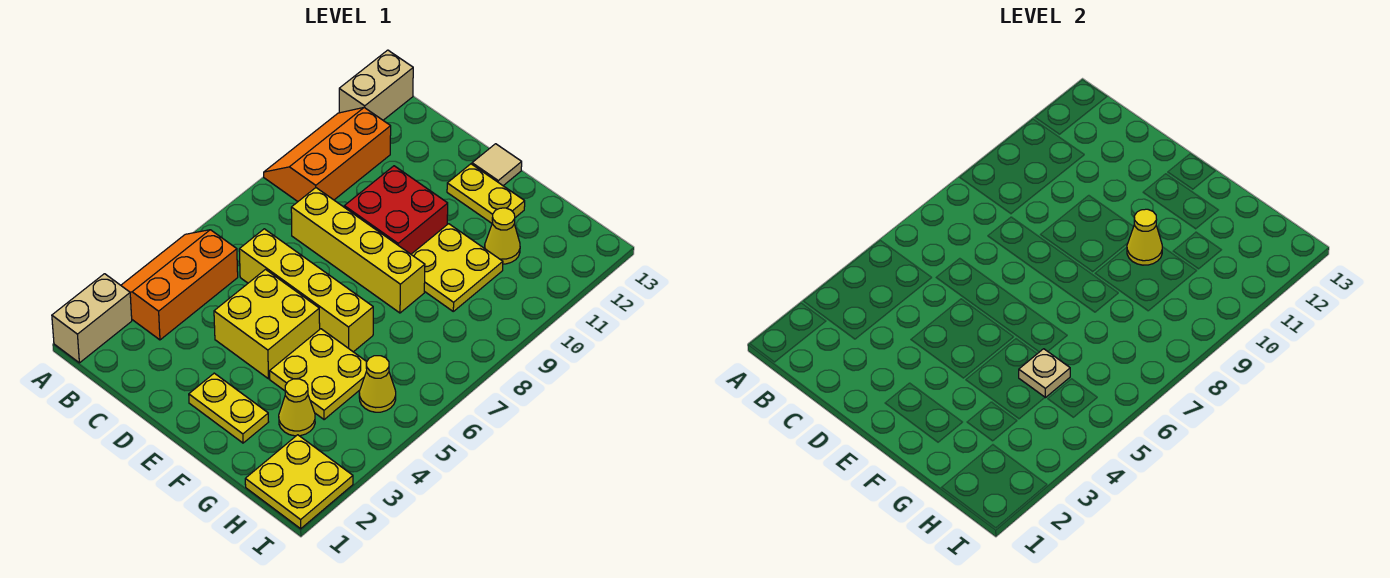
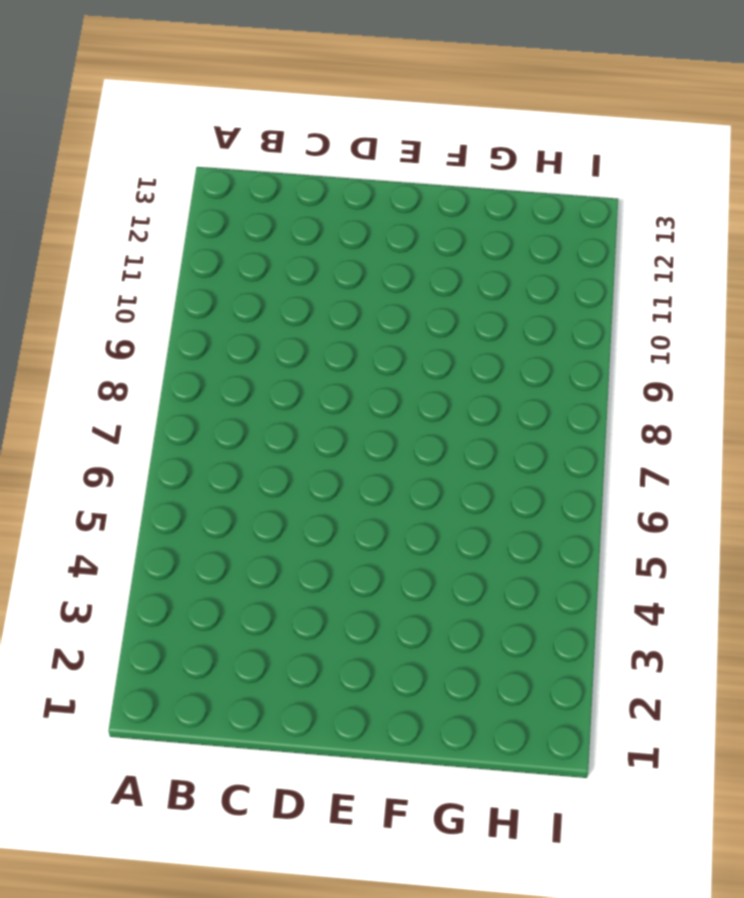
none -> tan brick A1:A2 level 1
none -> orange slope A3:B5 level 1 top B
none -> orange slope A9:B11 level 1 top B

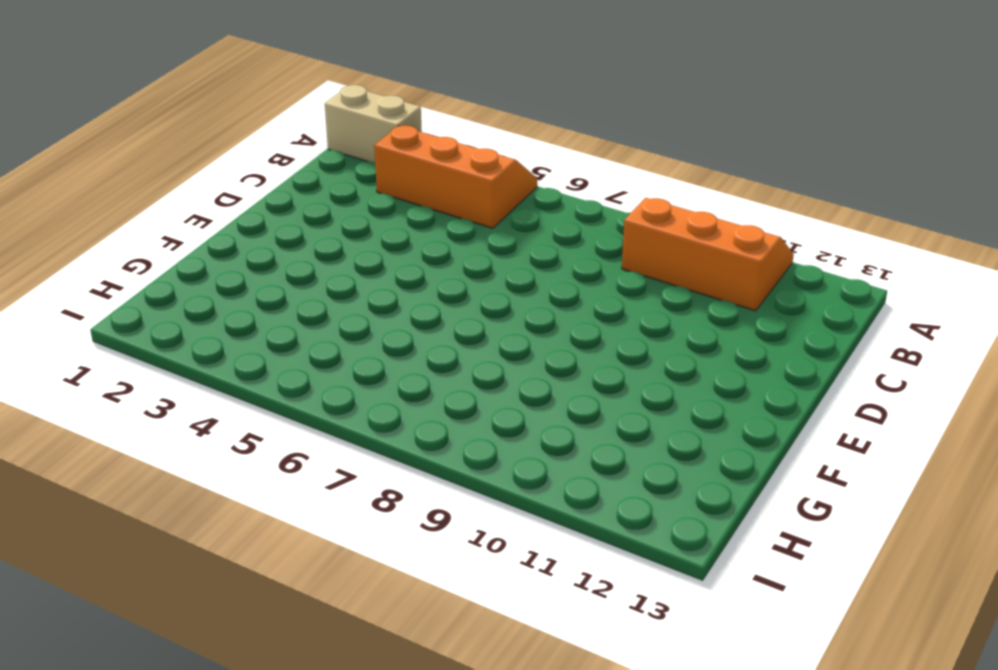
none -> tan brick A12:A13 level 1
none -> yellow brick C6:F6 level 1
none -> yellow brick C8:F8 level 1

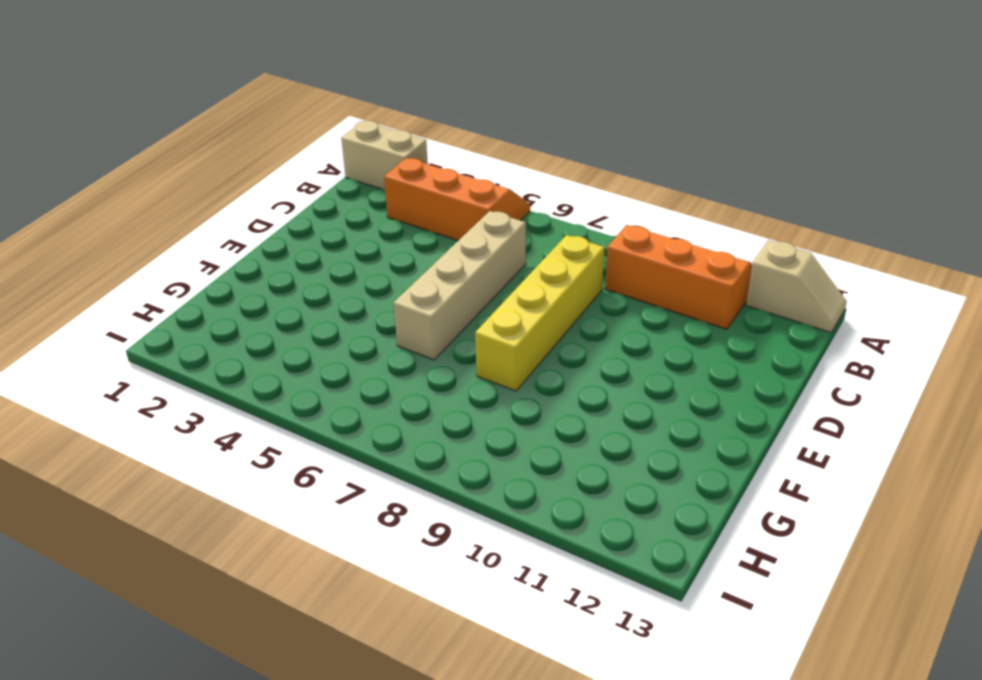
tan slope A12:A13 level 1 top 12 -> tan brick A12:A13 level 1
tan brick C6:F6 level 1 -> yellow brick C6:F6 level 1
none -> yellow brick D4:E5 level 1
none -> red brick D9:E10 level 1
none -> yellow plate E2:F2 level 1

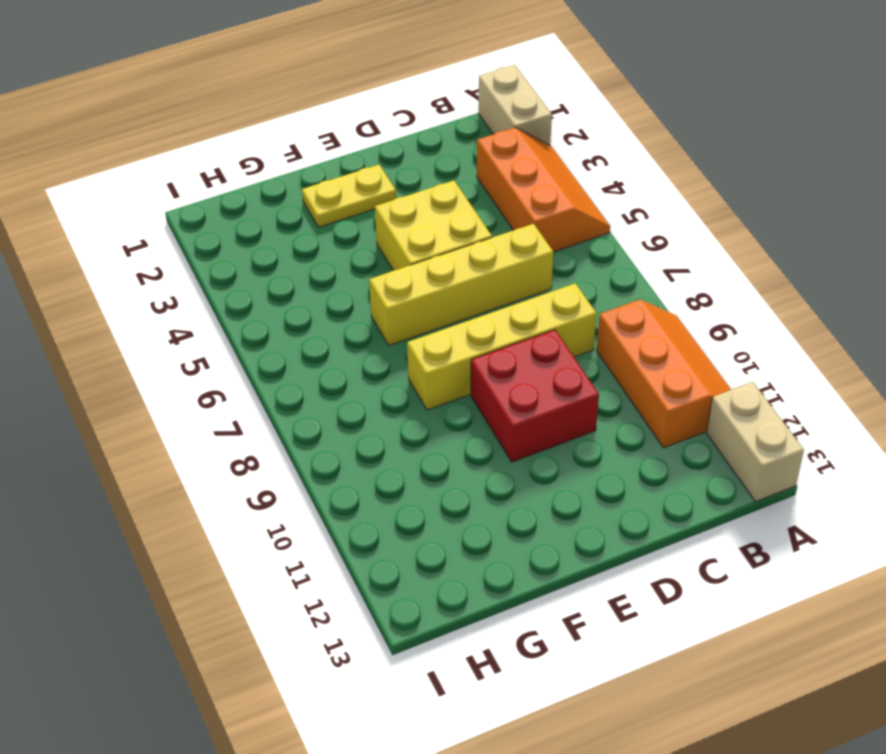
none -> yellow plate E12:F12 level 1
none -> tan tile E13 level 1
none -> yellow plate F4:G5 level 1

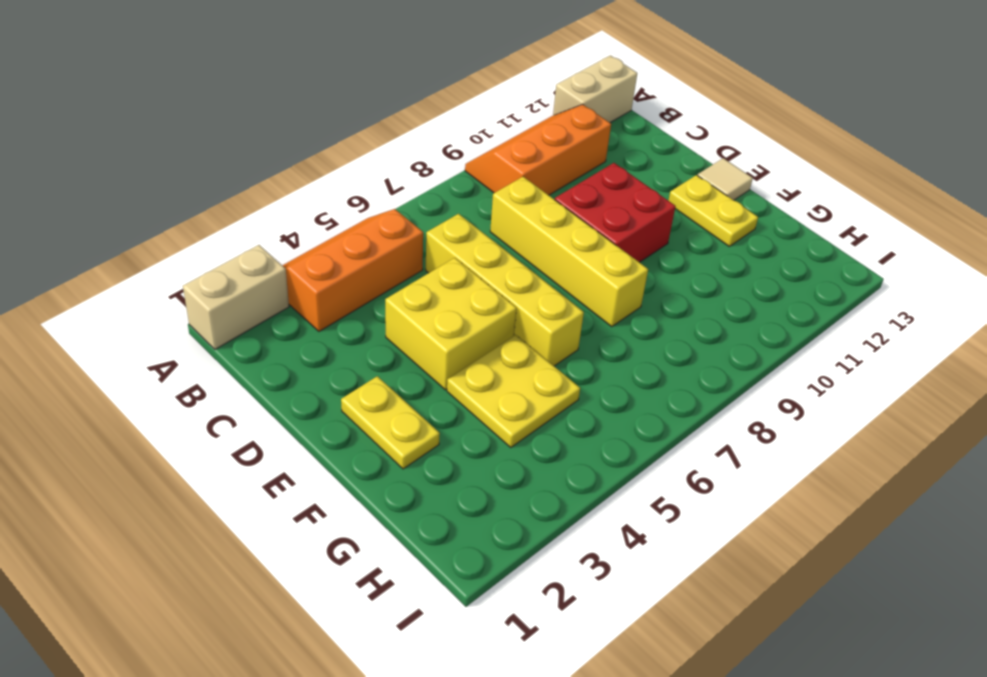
none -> yellow plate F9:G10 level 1
none -> yellow cone G3 level 1
none -> yellow cone G11 level 1

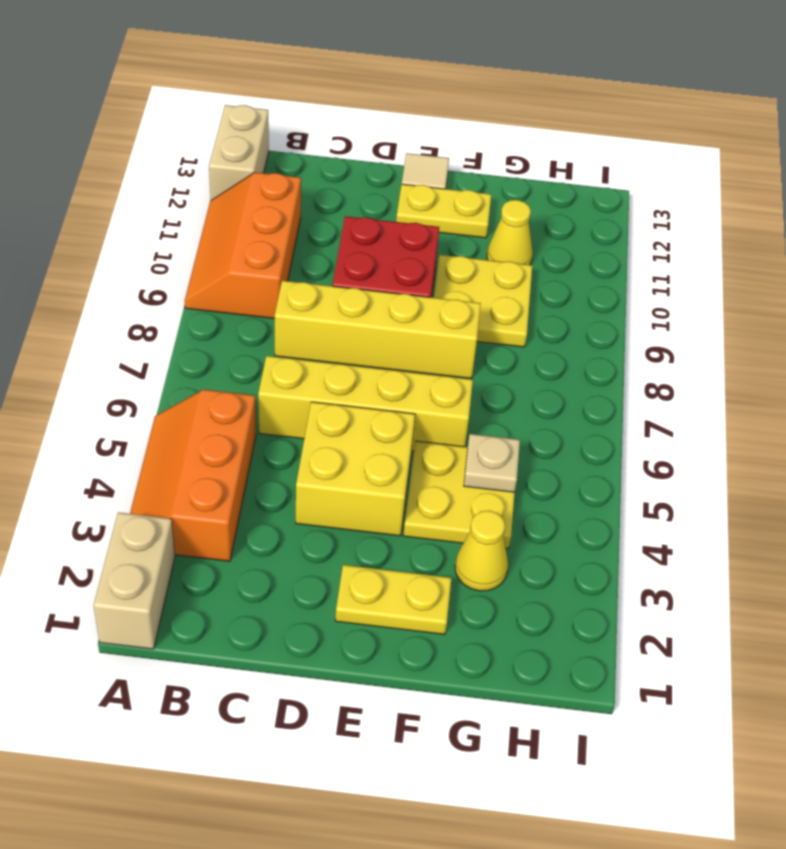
none -> yellow plate H1:I2 level 1
none -> yellow cone H5 level 1
none -> yellow cone F10 level 2

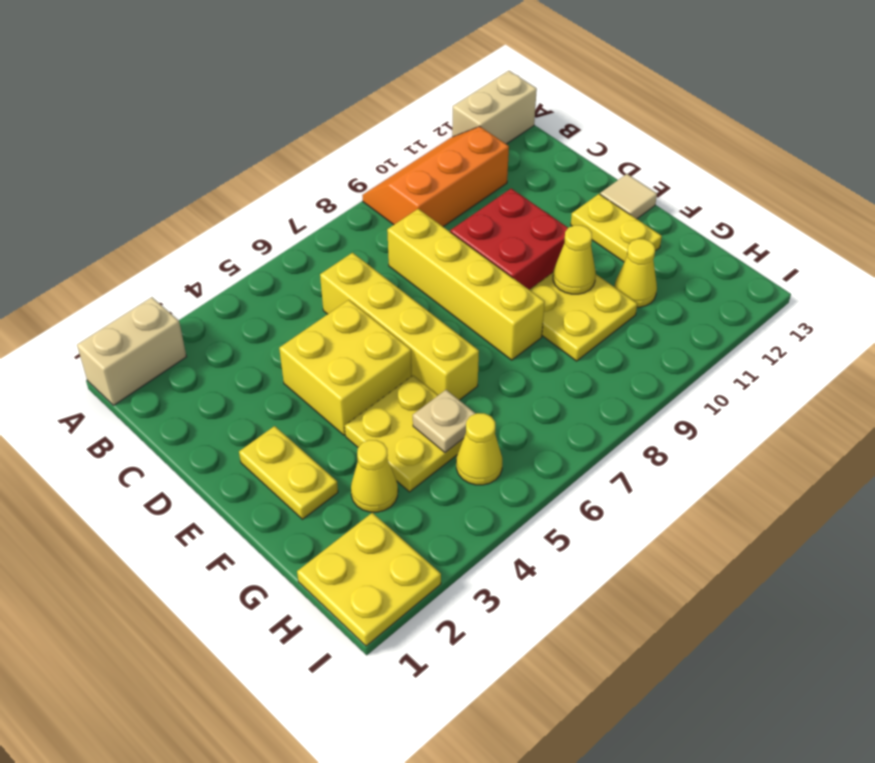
none -> orange slope A3:B5 level 1 top B

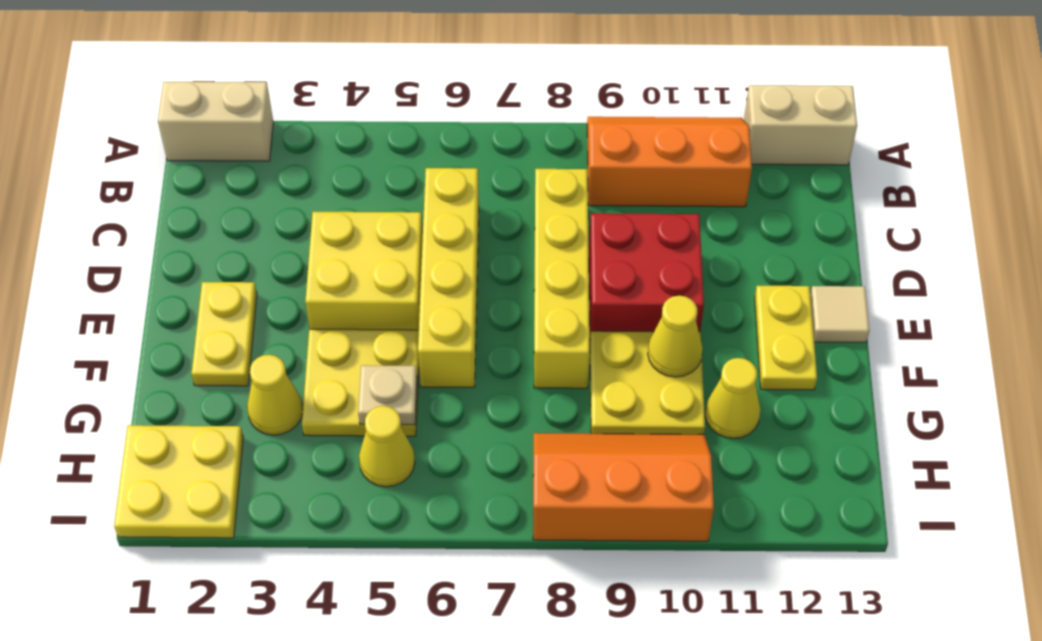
orange slope H8:I10 level 1 top I -> orange slope A3:B5 level 1 top B

